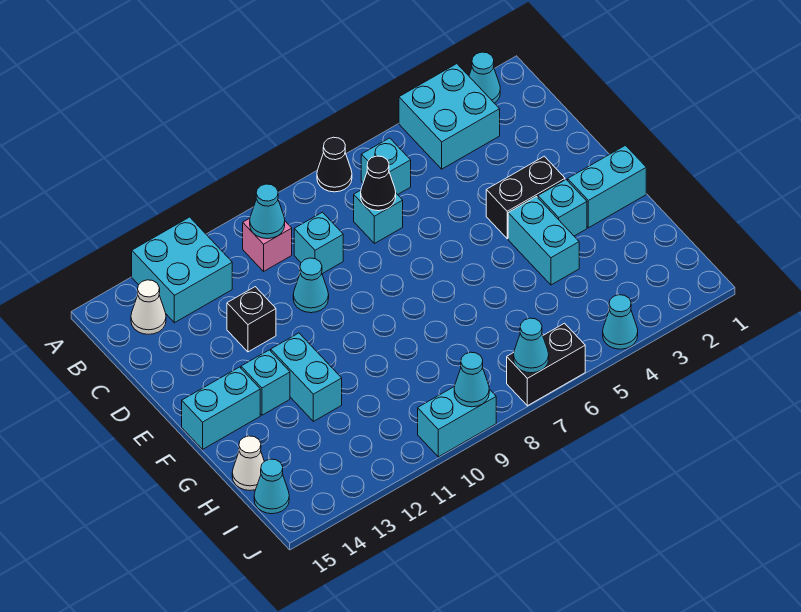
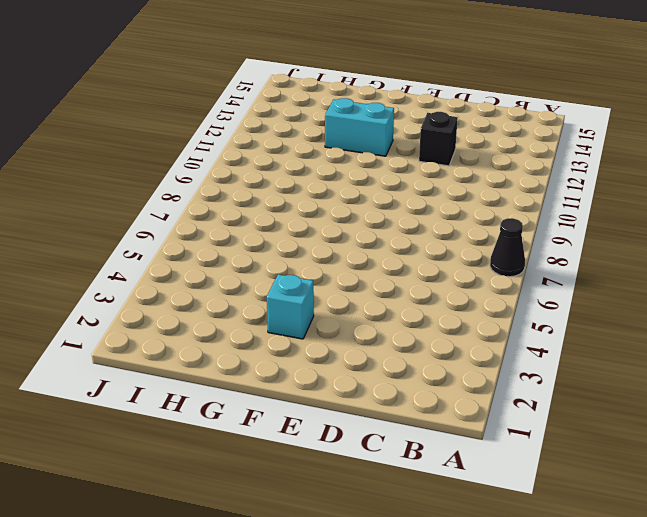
none -> cyan cone A2 level 1
none -> cyan brick A3:B4 level 1
none -> cyan brick A12:B13 level 1

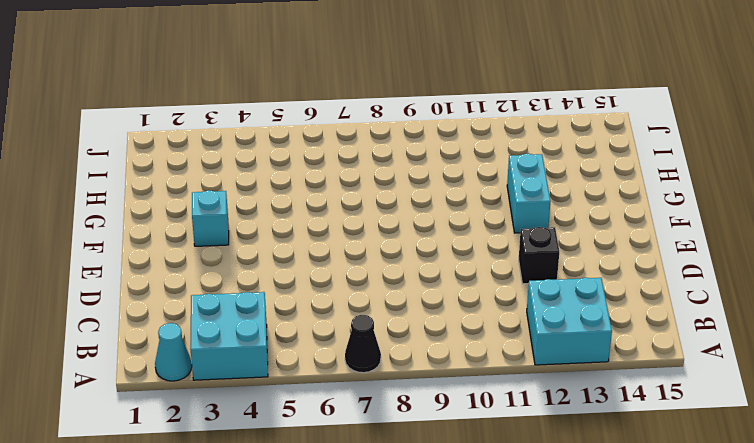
none -> cyan brick B6 level 1
none -> pink brick B10 level 1
none -> white cone B14 level 1

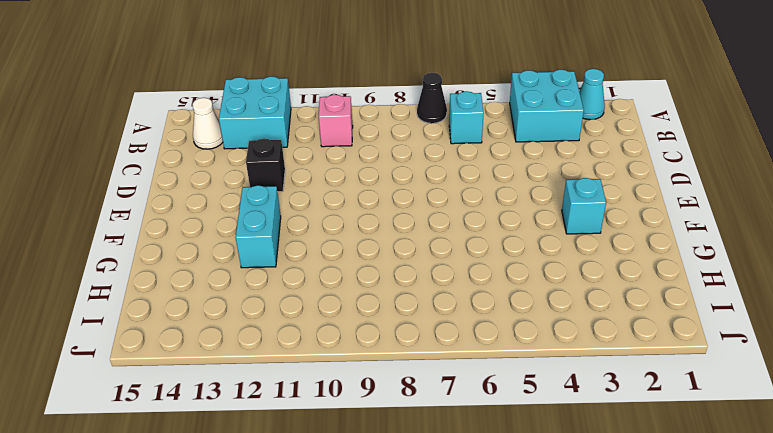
none -> cyan brick C7 level 1
none -> cyan brick C9 level 1
none -> cyan cone D10 level 1

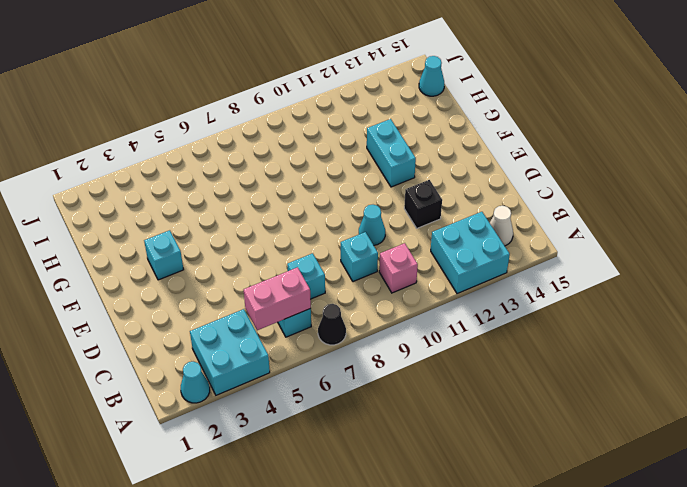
pink brick B5:B6 level 2 -> none
none -> black brick E3:E4 level 1
none -> cyan brick F1:F2 level 1
none -> cyan brick F4:G4 level 1

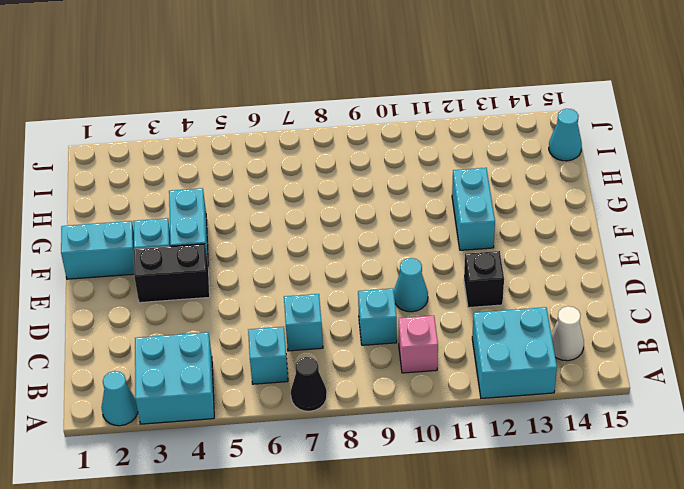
none -> cyan brick F13 level 1
none -> cyan brick F14:F15 level 1
none -> white cone H15 level 1

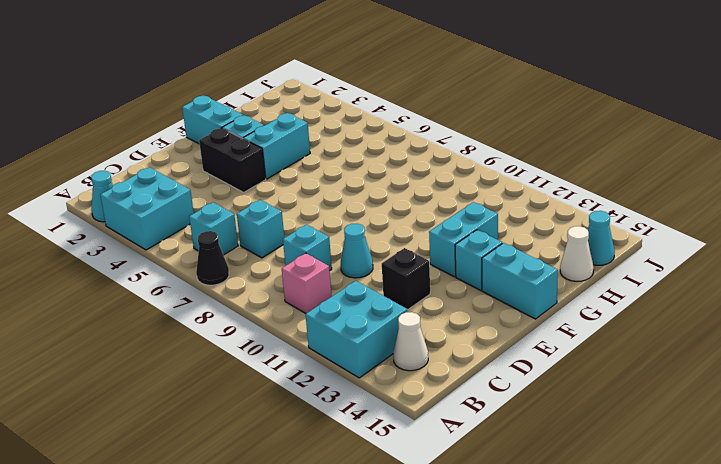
none -> cyan cone J4 level 1
none -> black brick J6:J7 level 1
none -> cyan brick J9:J10 level 1

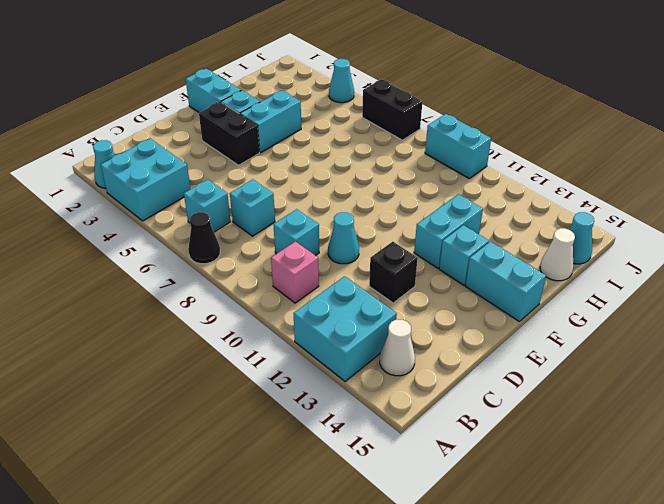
none -> cyan cone B10 level 2
none -> black cone C7 level 2
none -> cyan cone J7 level 2

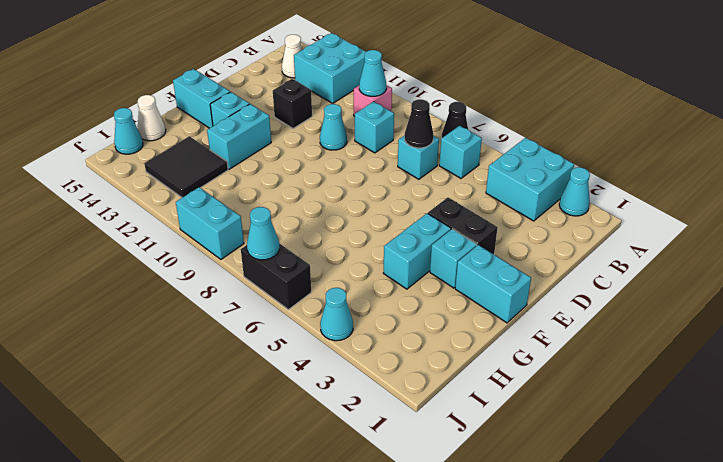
black tile H12:I13 level 1 -> none
none -> cyan cone J9 level 2

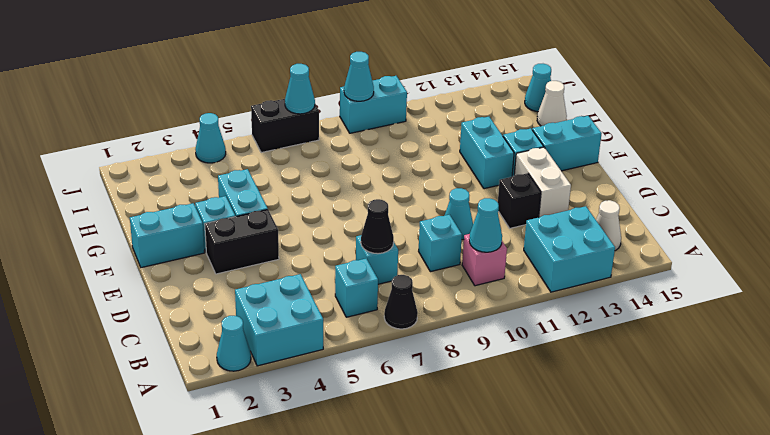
white brick D13:E13 level 1 -> none

